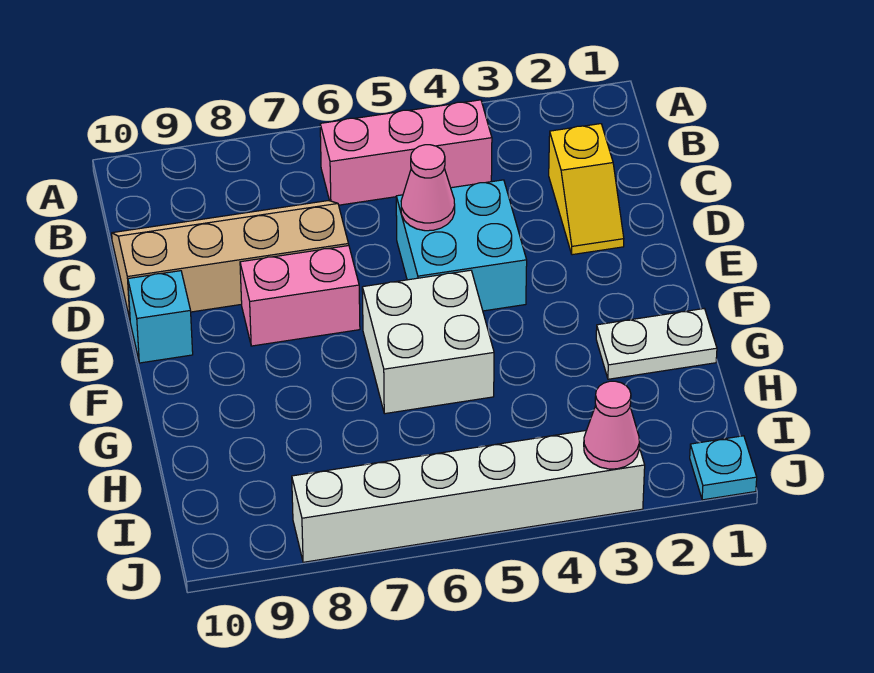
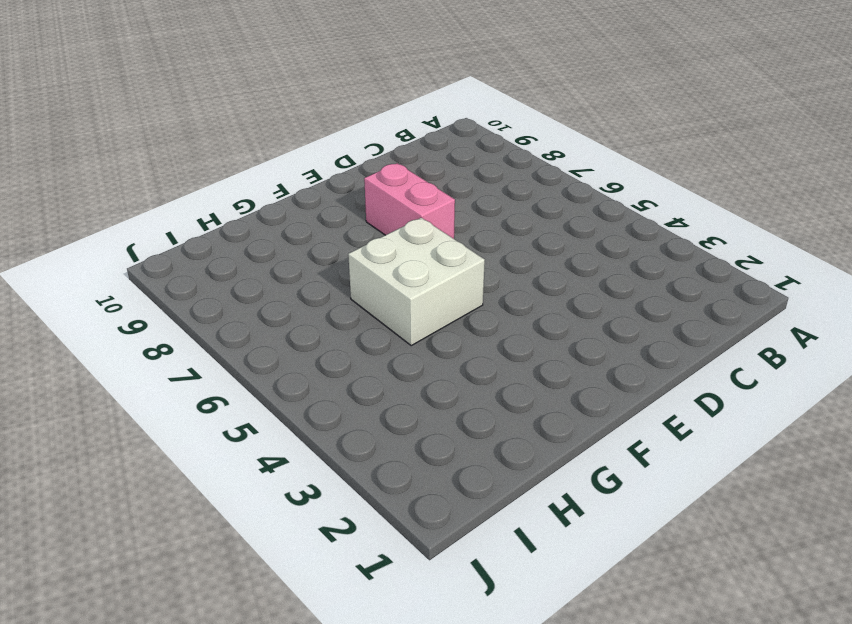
none -> pink brick B4:B6 level 1
none -> yellow slope C2:D2 level 1 top C
none -> tan slope C7:D10 level 1 top D

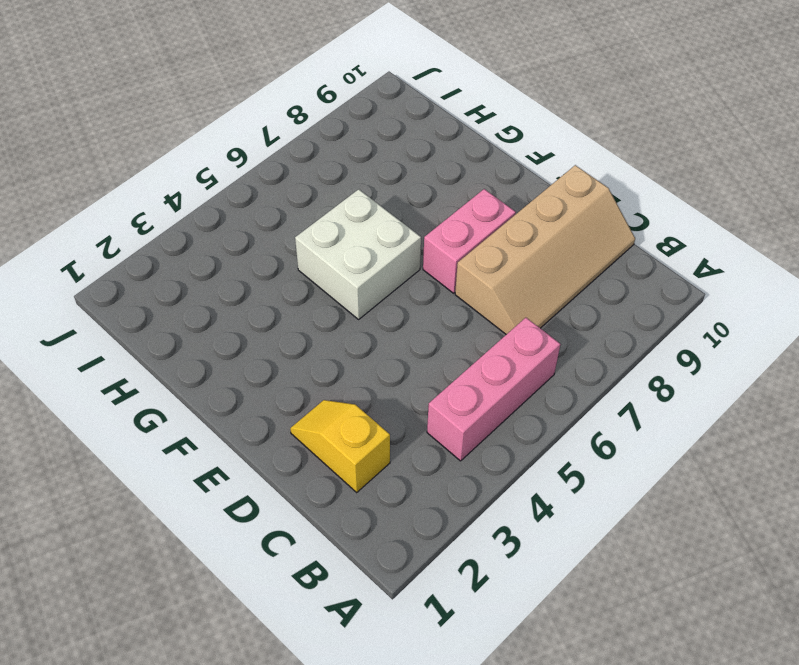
none -> cyan brick D4:E5 level 1
none -> cyan brick E10 level 1
none -> white plate G1:G2 level 1

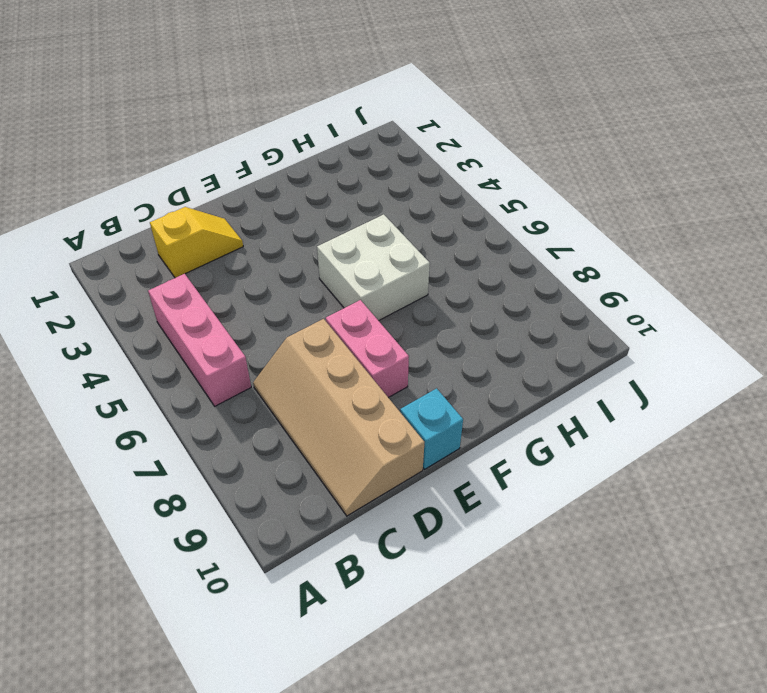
none -> cyan brick D4:E5 level 1
none -> white plate G1:G2 level 1
none -> cyan plate J1 level 1

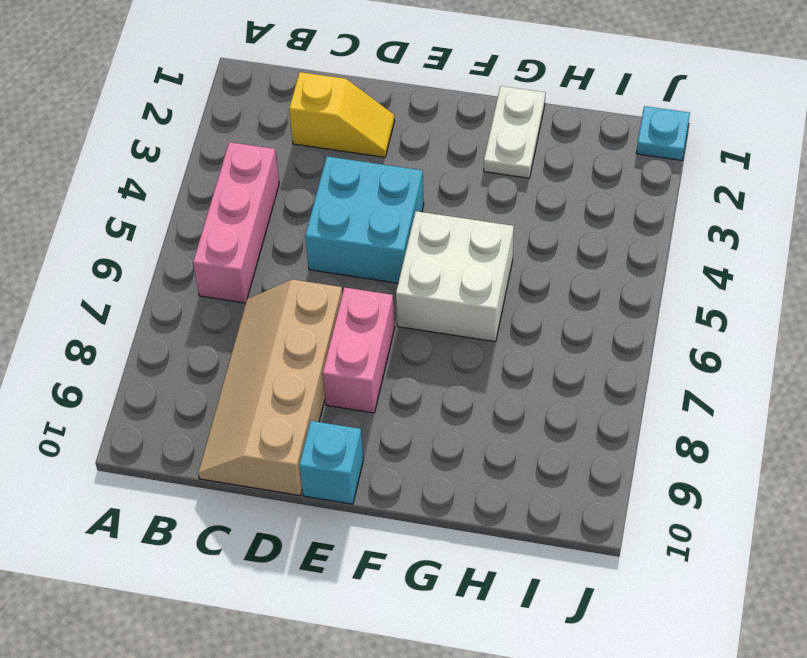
none -> white brick J3:J8 level 1
none -> pink cone D5 level 2
none -> pink cone J3 level 2

